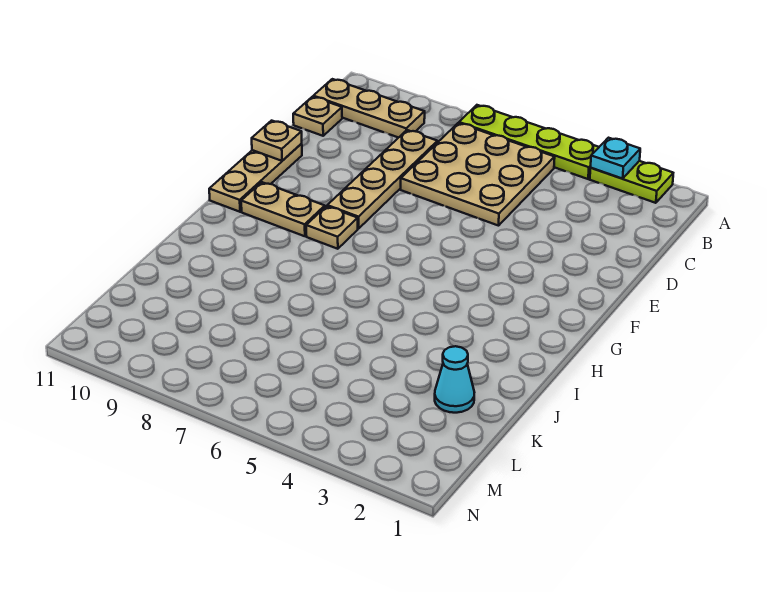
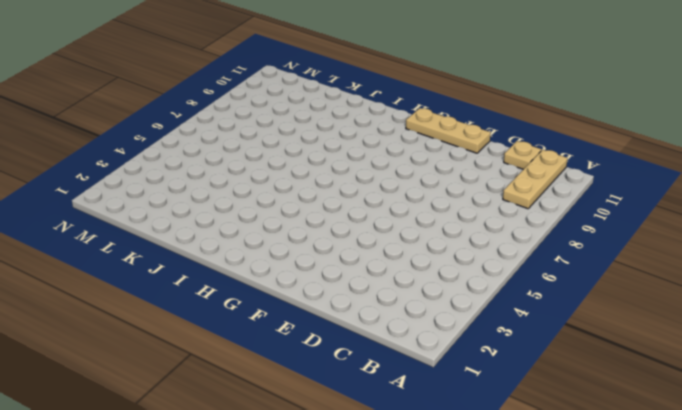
none -> lime plate A2:A3 level 1
none -> lime plate A4:A7 level 1
none -> tan plate B5:D7 level 1

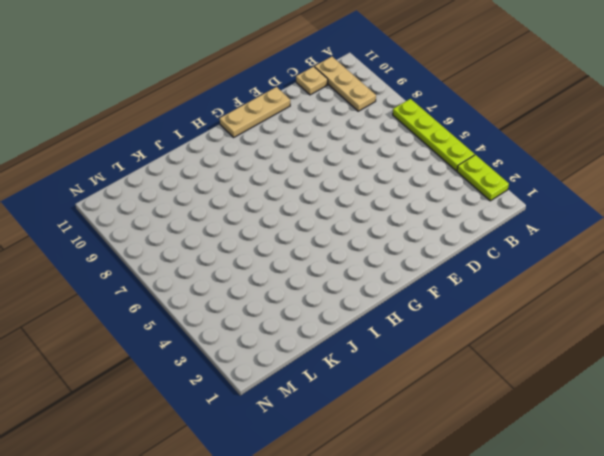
none -> tan plate B5:D7 level 1
none -> tan plate C8:F8 level 1
none -> tan plate G8 level 1

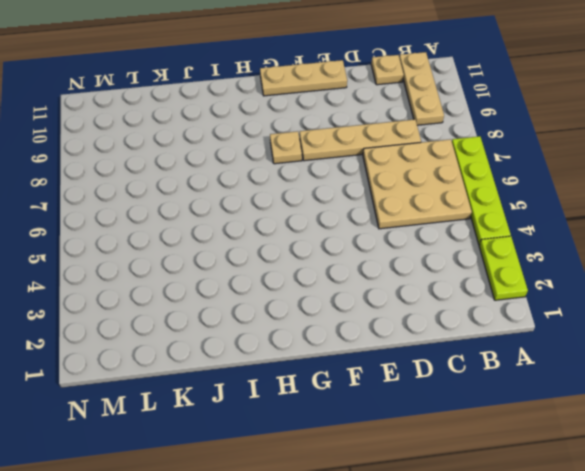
none -> tan plate G9:G10 level 1
none -> cyan cone K2 level 1
none -> cyan plate A3 level 2

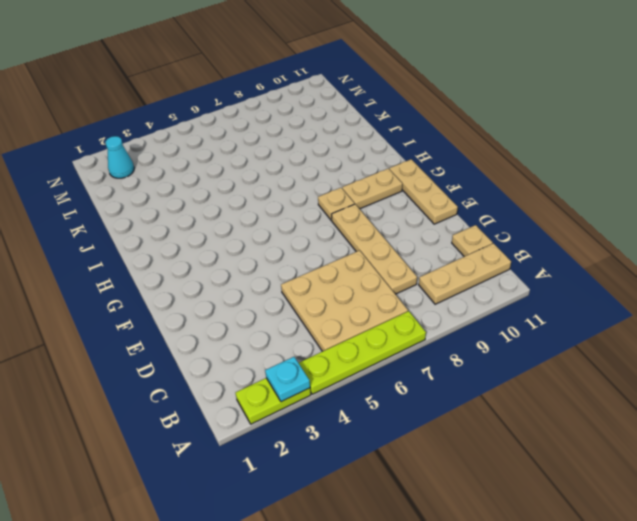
cyan cone M2 level 1 -> cyan cone K2 level 1
none -> tan plate E11 level 2

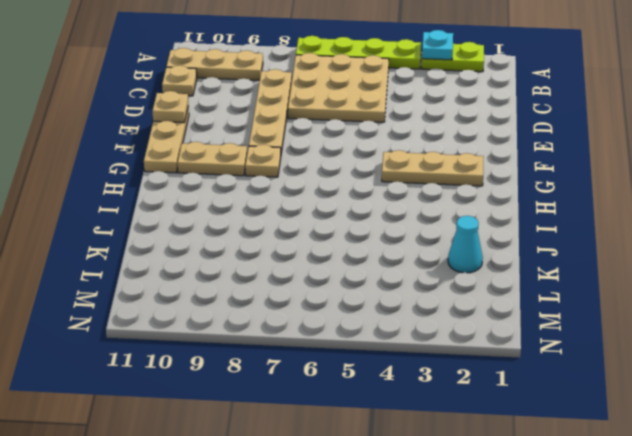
tan plate G2:G4 level 1 -> none

